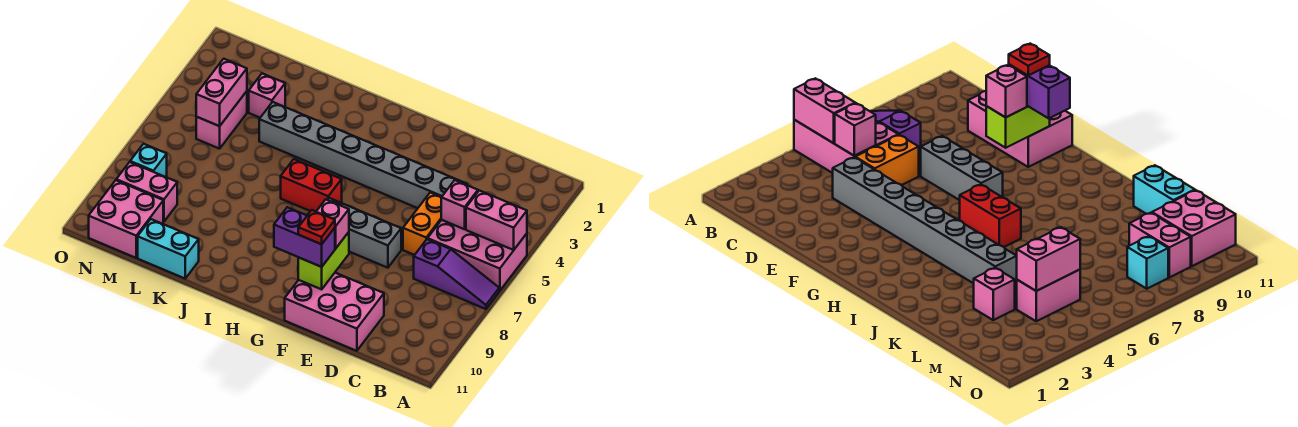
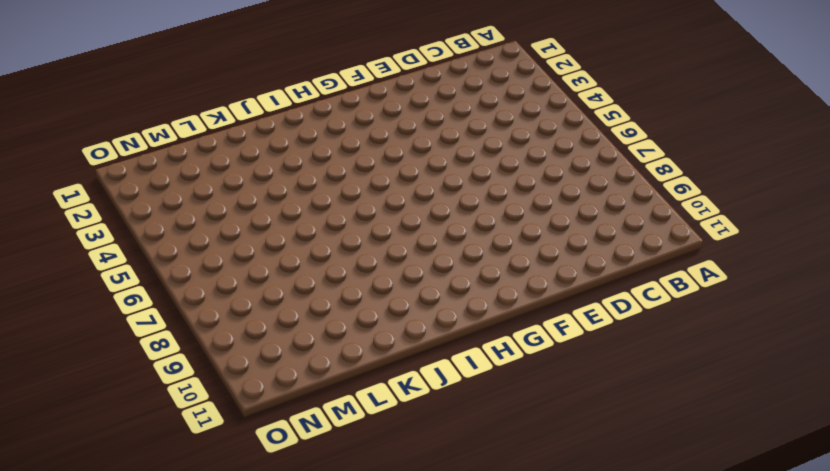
none -> pink brick A5:C6 level 1
none -> purple slope A7:C7 level 1 top C
none -> grey brick D4:K4 level 1

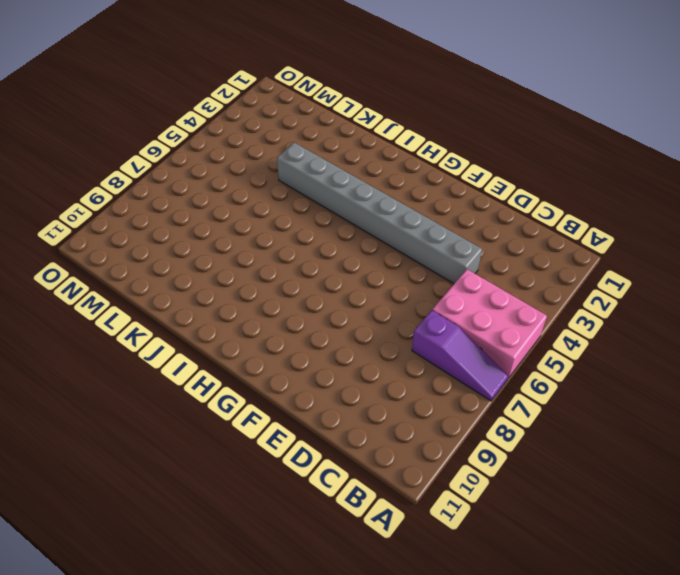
none -> orange brick D5:D6 level 1
none -> pink brick D10:F11 level 1
none -> grey brick E7:G7 level 1

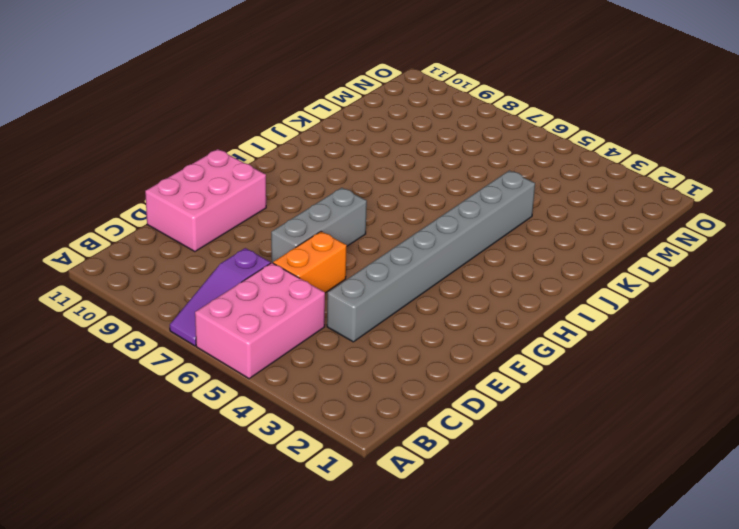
orange brick D6:E6 level 1 -> orange brick D5:D6 level 1
none -> red brick H6:I6 level 1
none -> cyan brick K11:L11 level 1
none -> pink brick L3 level 1

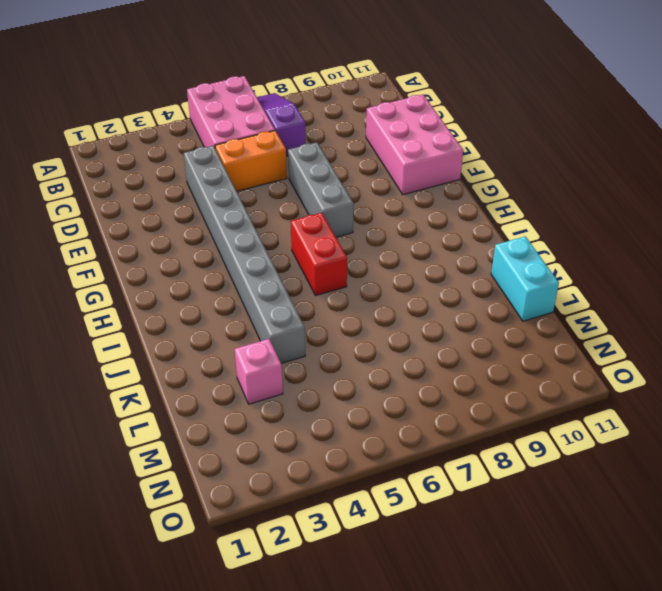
none -> pink brick M4:M5 level 1
none -> pink brick M9:N9 level 1
none -> pink brick M10:N11 level 1

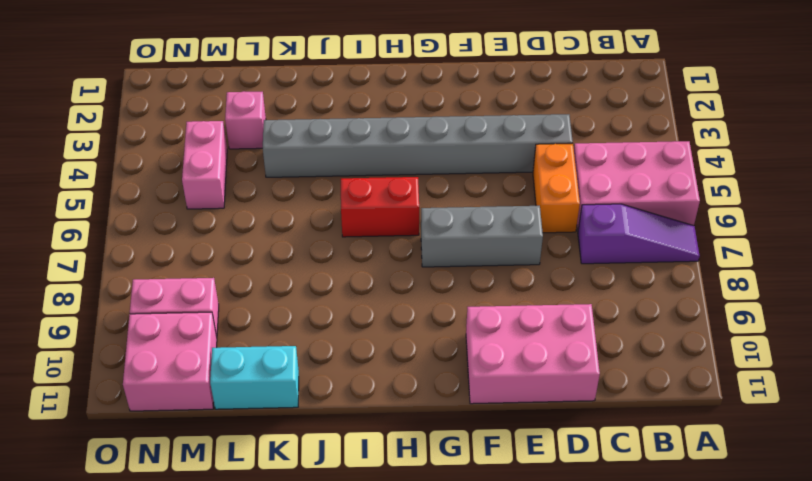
none -> cyan brick N8 level 1
none -> pink brick A5:B5 level 2
none -> pink brick C5 level 2

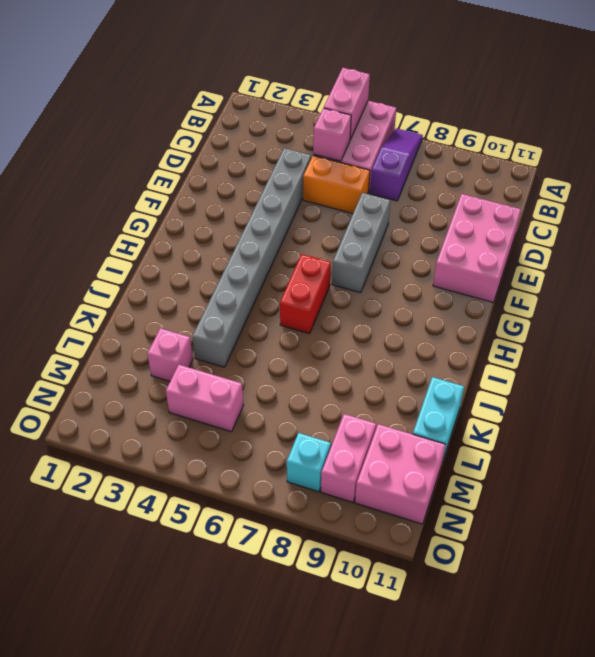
none -> lime brick F9:F10 level 2
none -> pink brick M4:M5 level 2
none -> pink brick F9 level 3

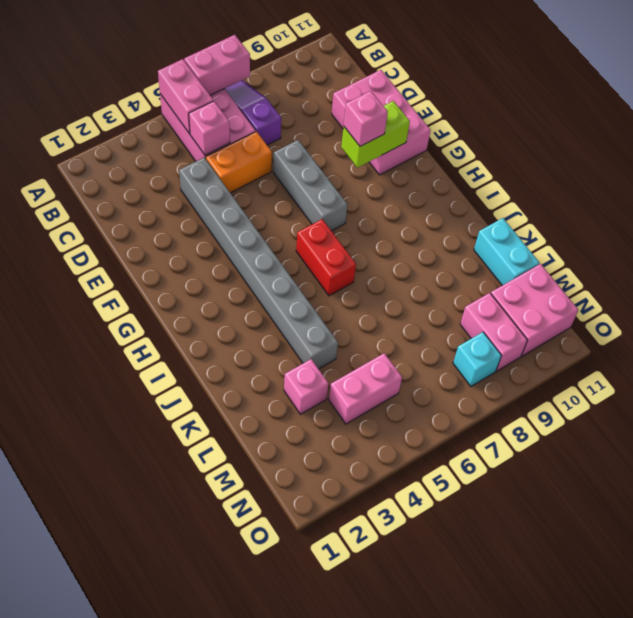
pink brick A6:A7 level 2 -> pink brick M4:M5 level 2
none -> purple brick F10:G10 level 3
none -> red plate F10 level 4

